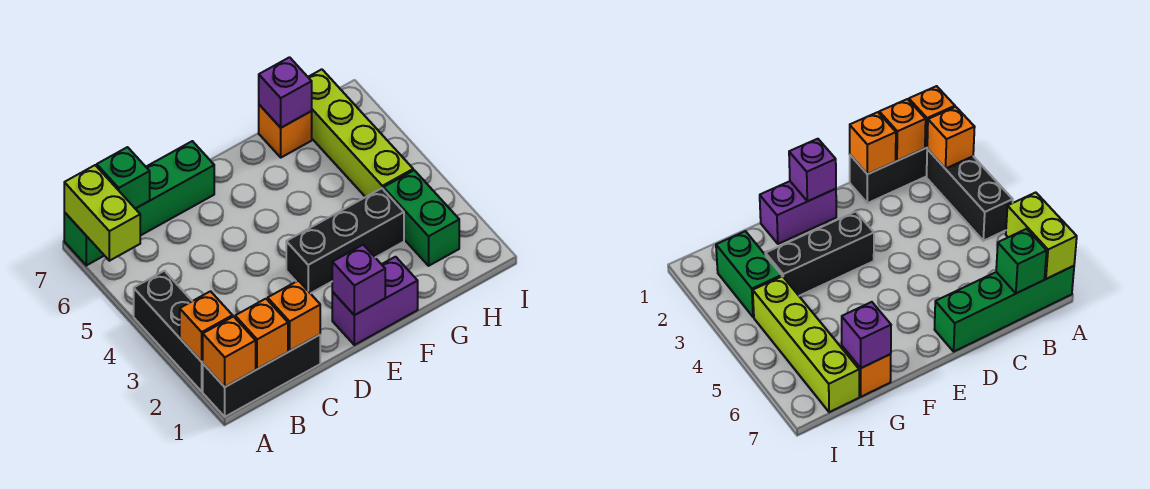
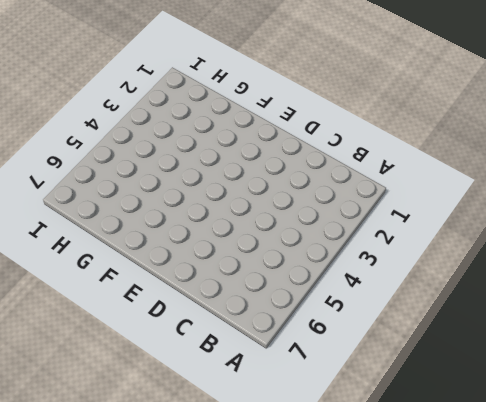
none -> black brick A1:C1 level 1
none -> black brick A2:A4 level 1
none -> green brick A7:D7 level 1

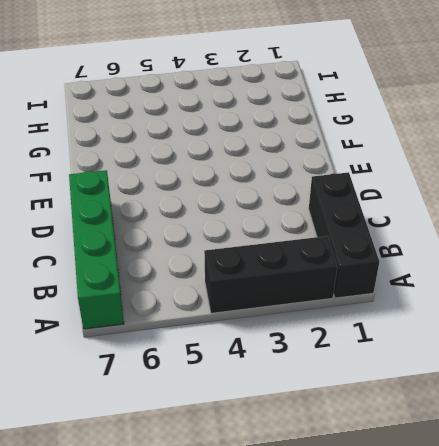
none -> purple brick E1:F1 level 1
none -> black brick E3:G3 level 1
none -> orange brick G7 level 1

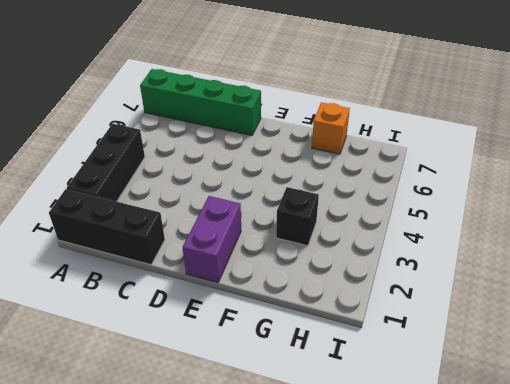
purple brick E1:E2 level 1 -> purple brick E1:F1 level 1
black brick G3 level 1 -> black brick E3:G3 level 1
none -> green brick H2:H3 level 1
none -> lime brick H4:H7 level 1
none -> orange brick A1 level 2

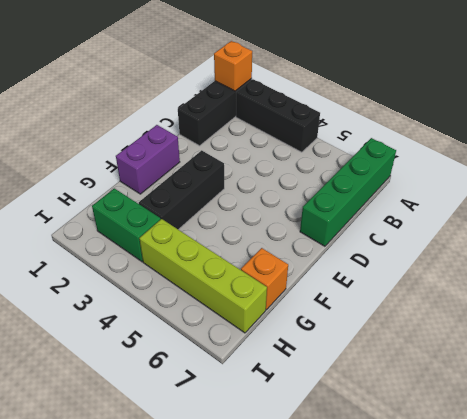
none -> orange brick A2 level 2
none -> lime brick A6:A7 level 2
none -> orange brick B1 level 2

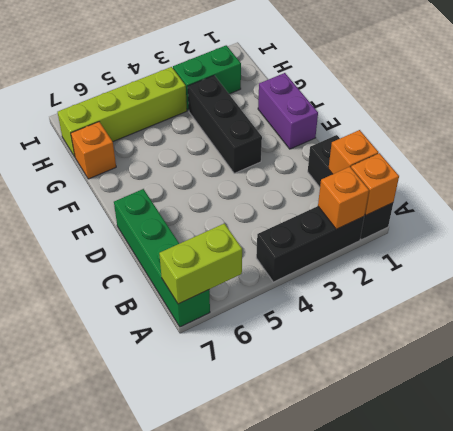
none -> green brick B7 level 2
none -> orange brick C1 level 2
none -> purple brick E1 level 2

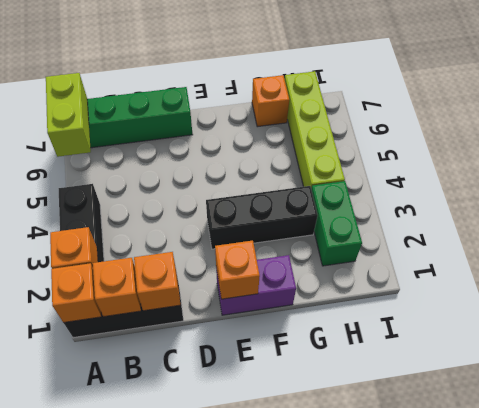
orange brick E1 level 2 -> purple brick E1 level 2
none -> green brick B7 level 2
none -> purple brick G7 level 2

